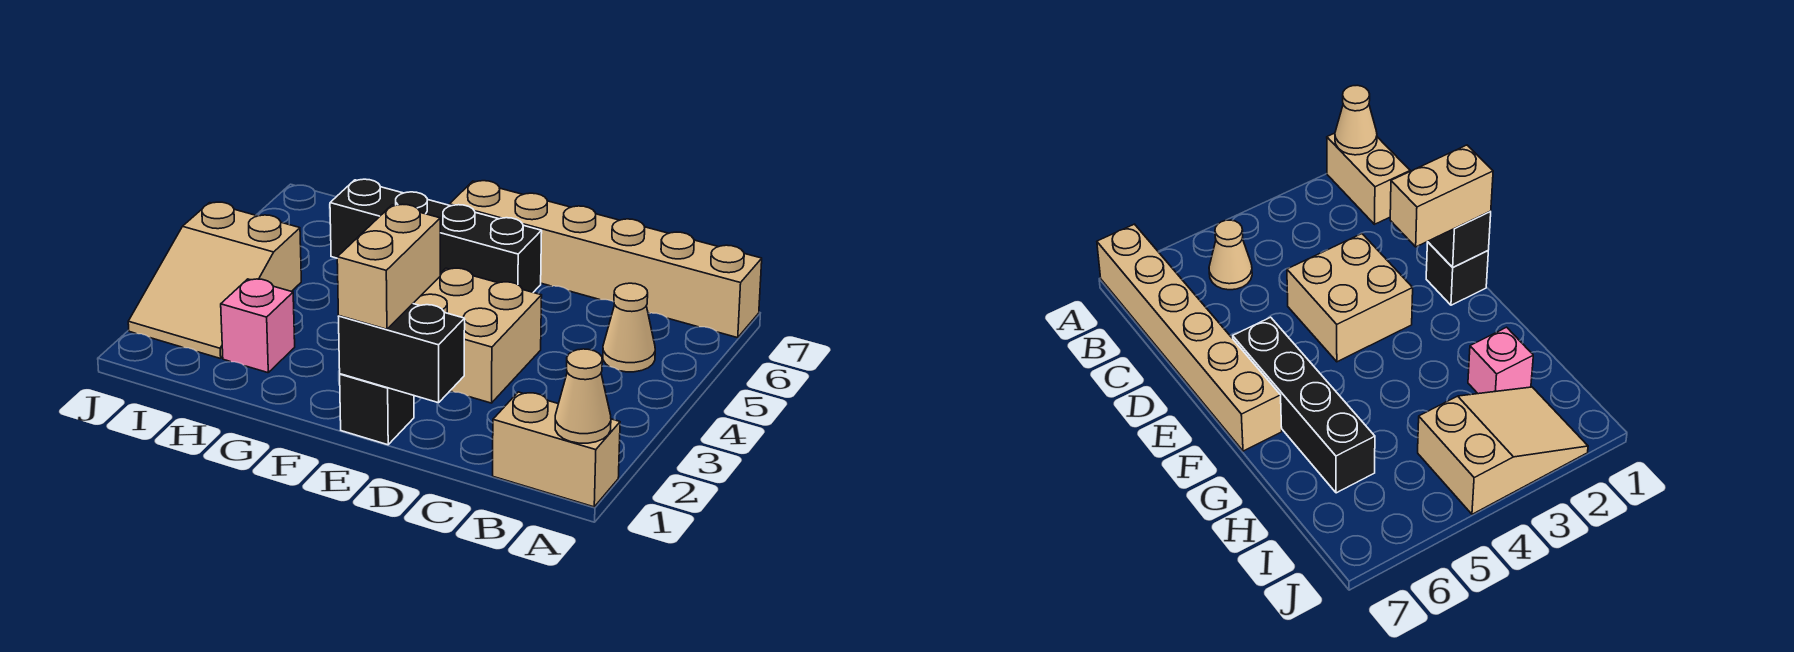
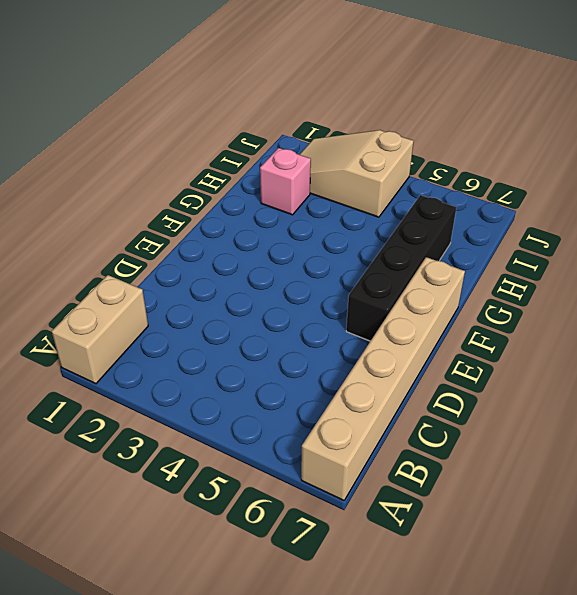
none -> tan cone B5 level 1
none -> tan brick D3:E4 level 1

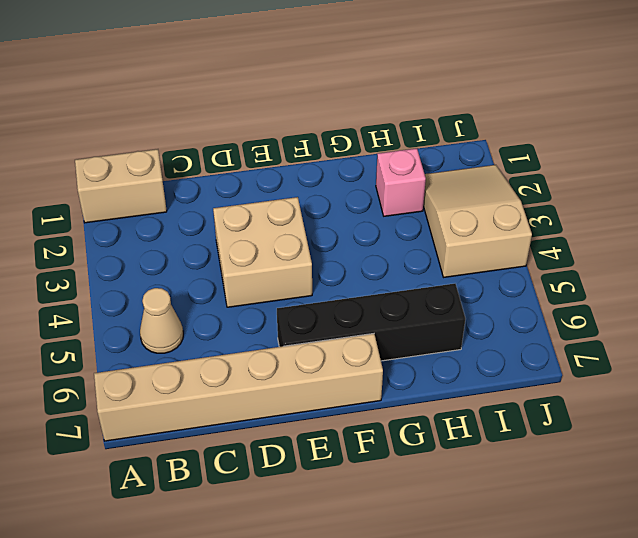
none -> black brick E1 level 1
none -> tan cone A1 level 2

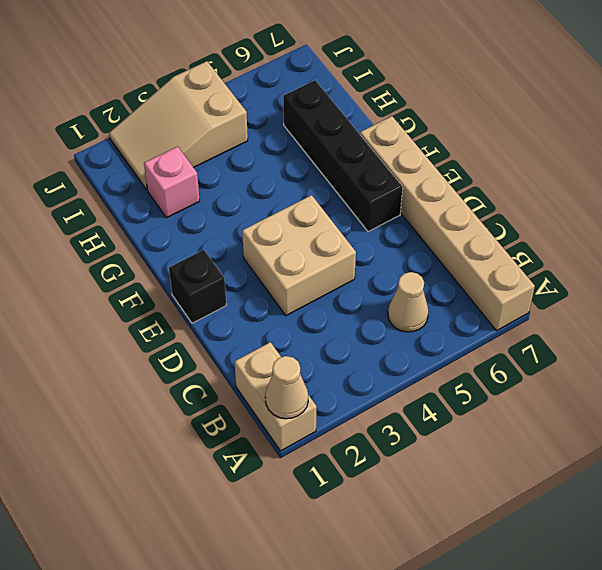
none -> black brick D1:E1 level 2
none -> tan brick E1:E2 level 3

